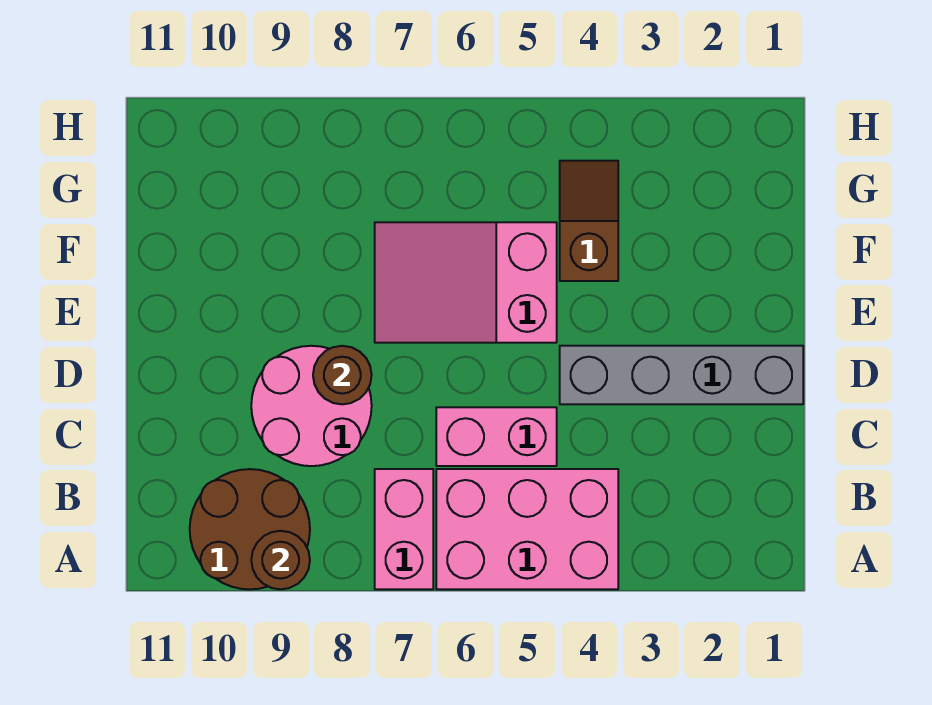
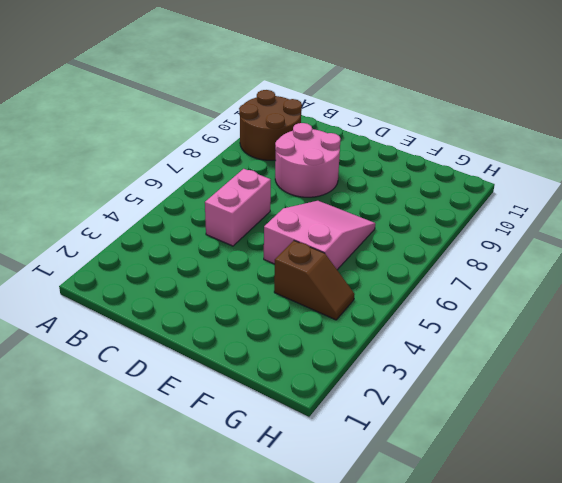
none -> pink brick A4:B6 level 1
none -> pink brick A7:B7 level 1

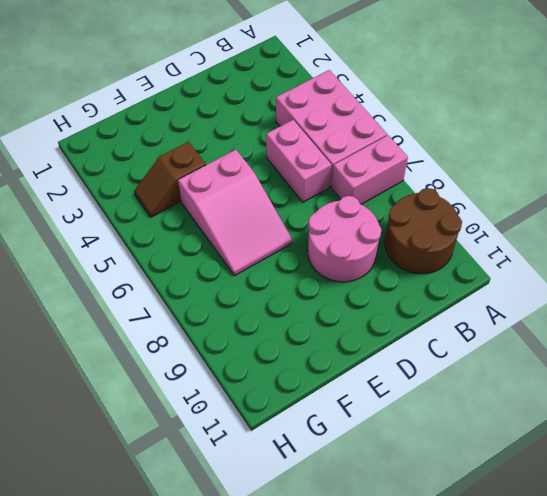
none -> grey brick D1:D4 level 1
none -> brown round brick A9 level 2

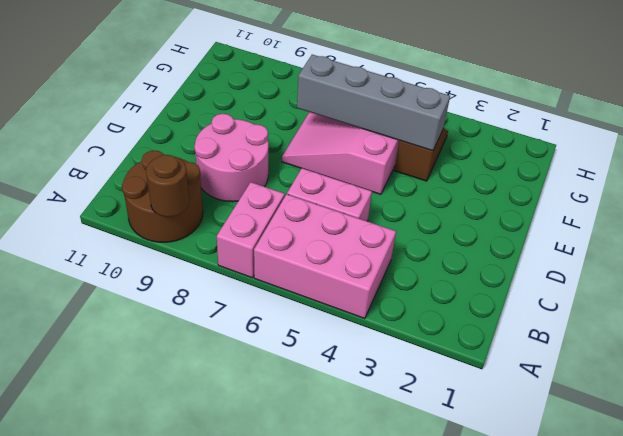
grey brick F4:F7 level 2 -> grey brick D1:D4 level 1
none -> brown round brick D8 level 2

